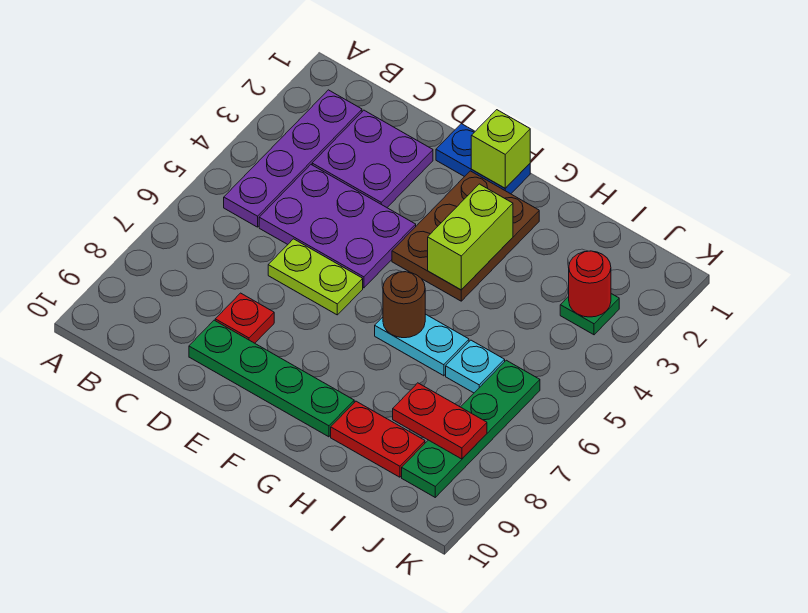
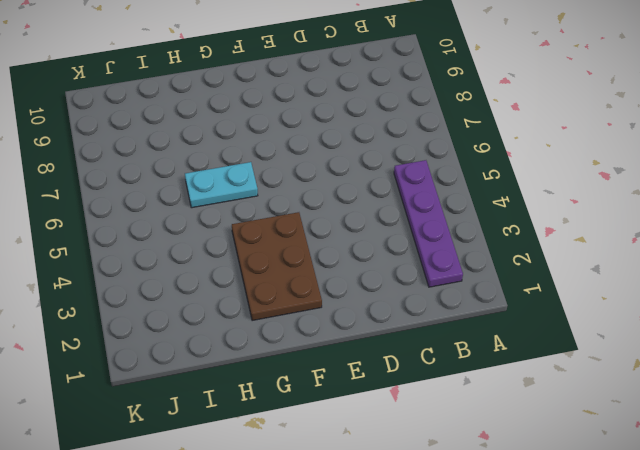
none -> purple plate C2:D3 level 1
none -> purple plate C4:E5 level 1
none -> lime plate D6:E6 level 1

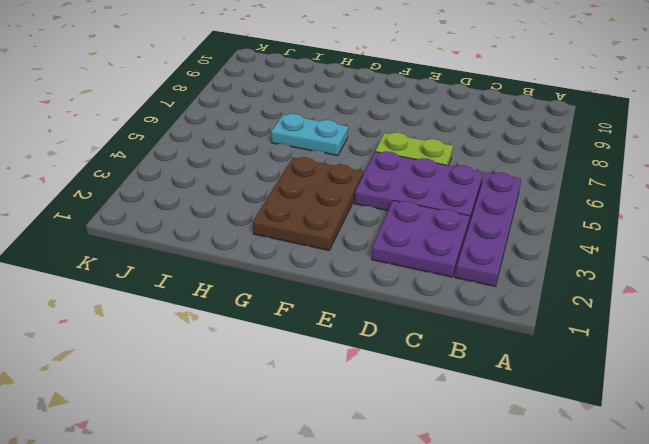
none -> red plate D8 level 1
none -> green plate D9:G9 level 1
none -> blue plate E1:F1 level 1

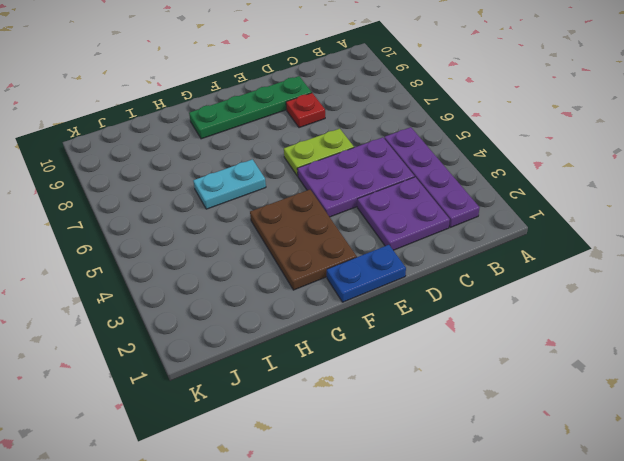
none -> red plate H9:I9 level 1
none -> cyan plate I6 level 1
none -> green plate J3 level 1

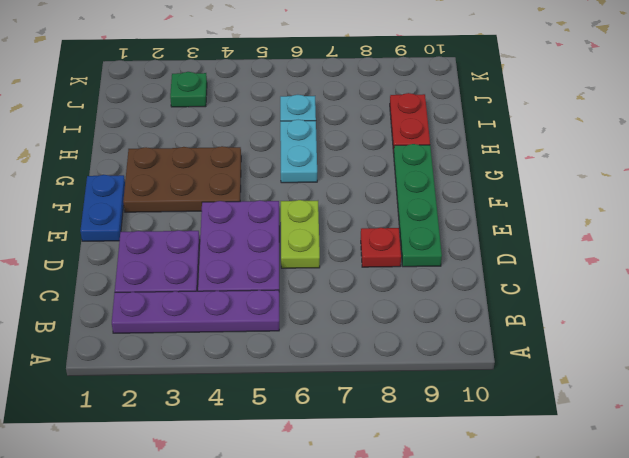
none -> green plate J6:J9 level 1
none -> lime brick F1 level 2
none -> lime brick G3:G4 level 2

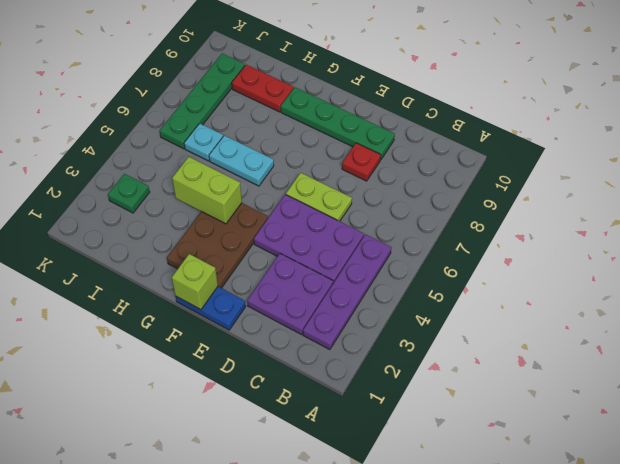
lime brick G4:H4 level 2 -> lime brick G3:G4 level 2
none -> brown round brick G6 level 2
none -> red plate I8:J8 level 2
none -> red round brick J3 level 2

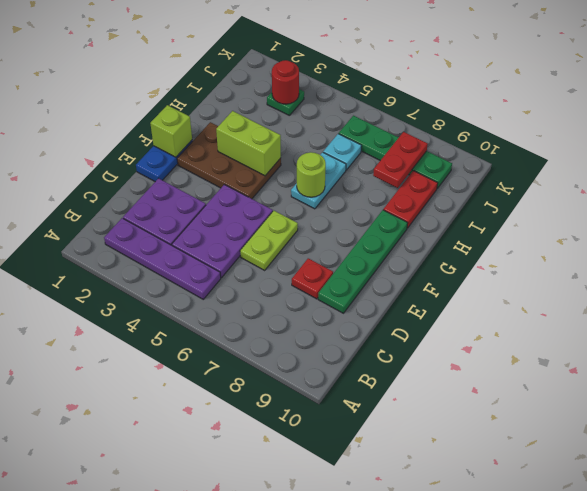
lime round brick G6 level 2 -> brown round brick G6 level 2

